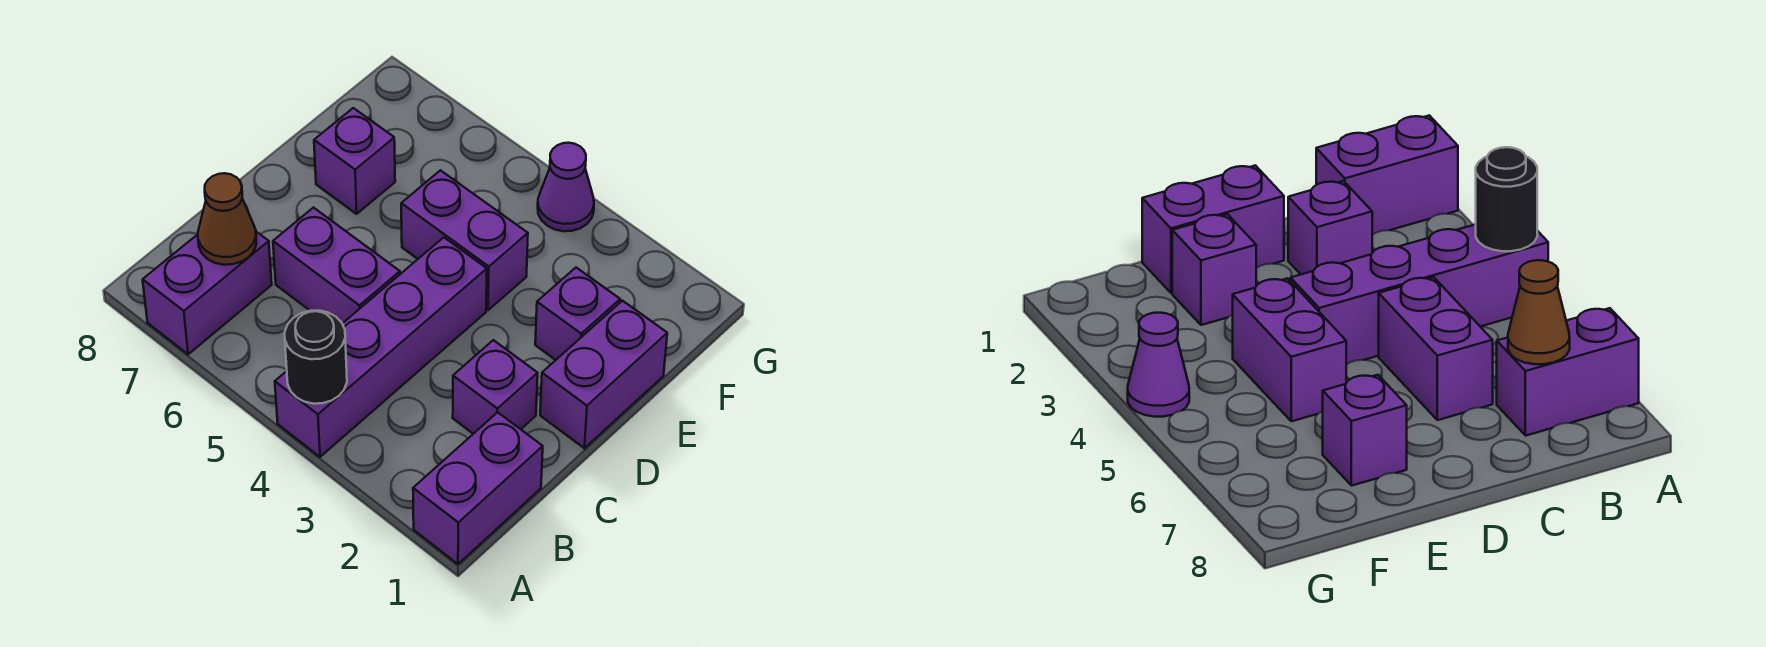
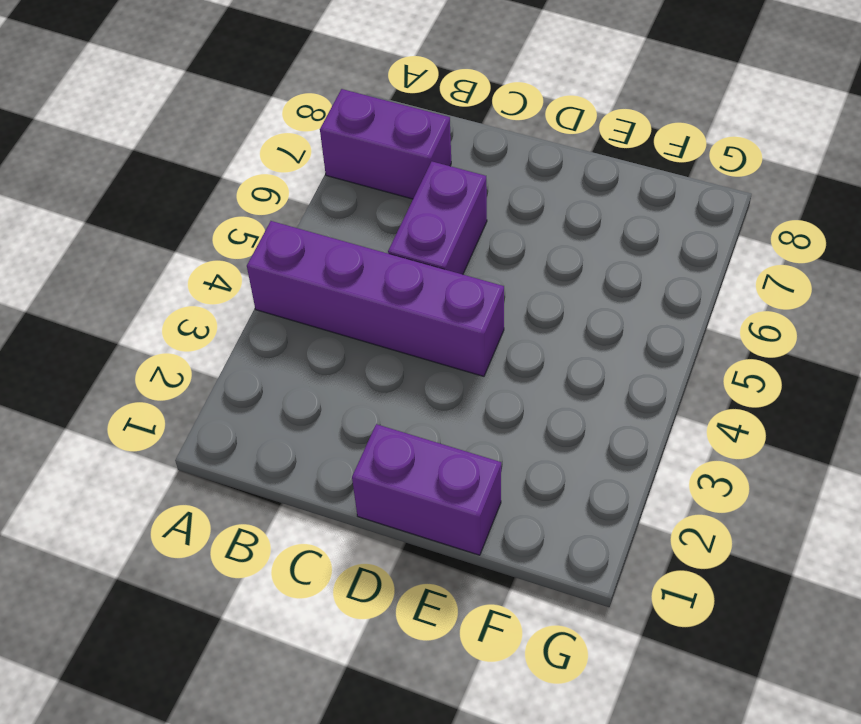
none -> purple brick A1:B1 level 1
none -> purple brick C2 level 1
none -> purple brick E2 level 1

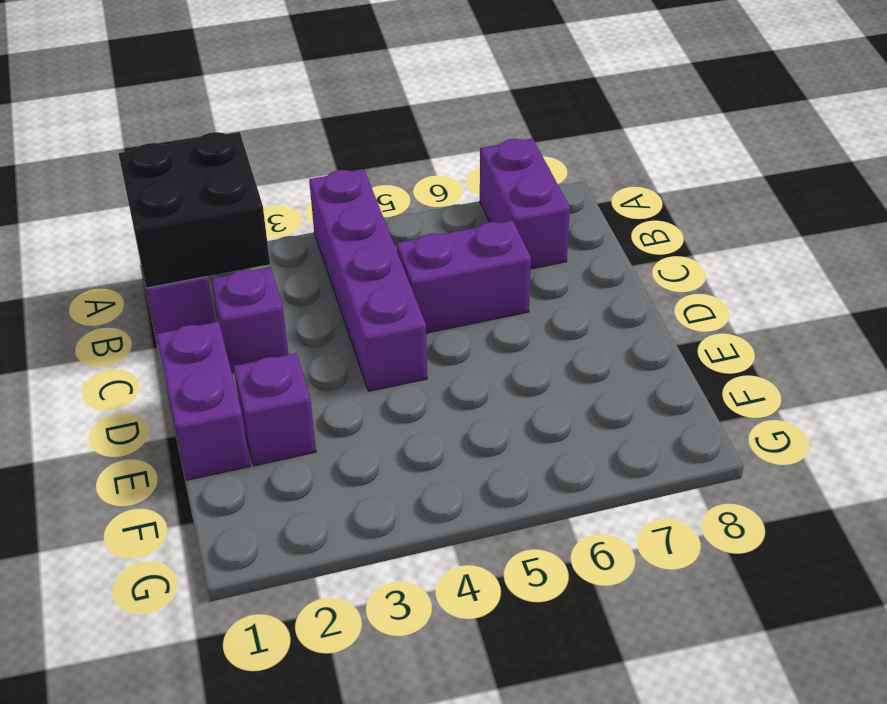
black brick A1:B2 level 2 -> none
none -> purple brick E4:E5 level 1
none -> purple brick E7 level 1
none -> purple cone G4 level 1

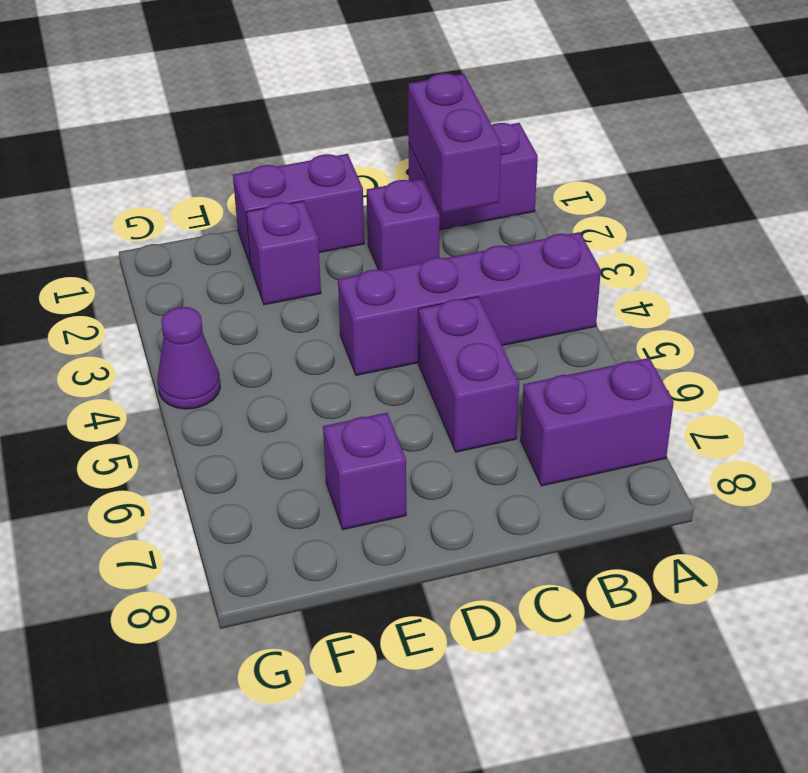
purple brick B1:B2 level 2 -> purple brick E4:E5 level 1
none -> black round brick A4 level 2
none -> brown cone B7 level 2

